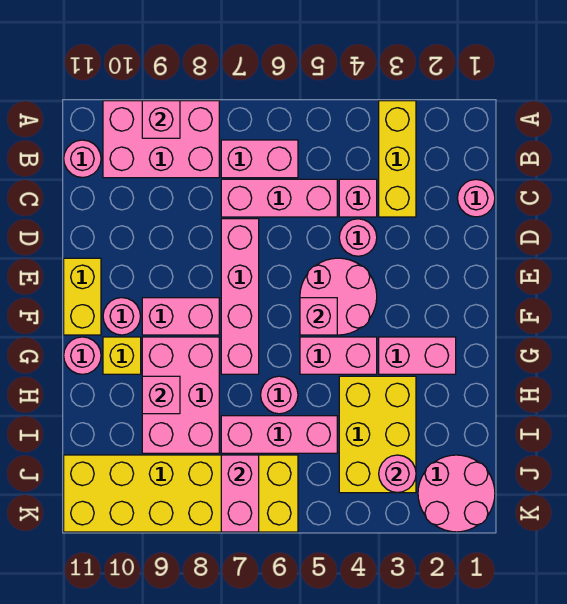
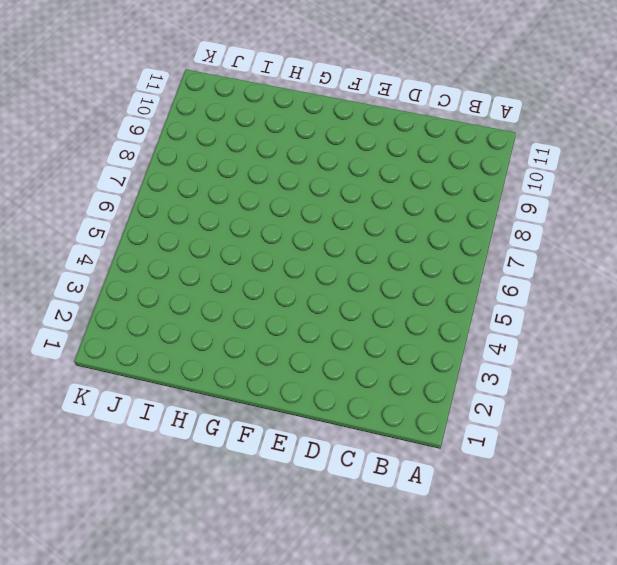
none -> yellow brick A3:C3 level 1
none -> pink brick A8:B10 level 1
none -> pink brick B6:B7 level 1

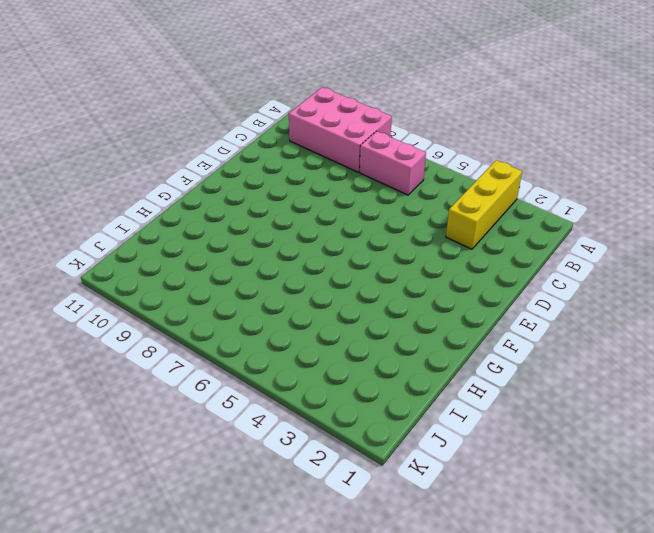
none -> pink round brick B11 level 1
none -> pink round brick C1 level 1
none -> pink brick C4 level 1

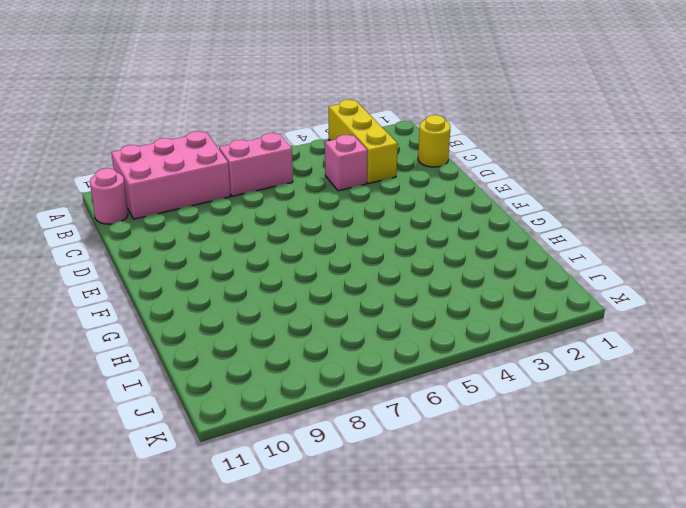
yellow round brick C1 level 1 -> pink round brick C1 level 1
none -> pink brick C5:C7 level 1
none -> pink round brick D4 level 1
none -> pink brick D7:G7 level 1

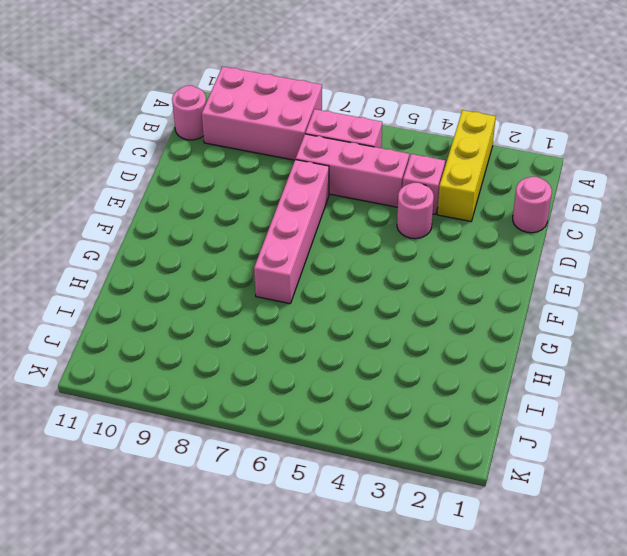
none -> pink round brick E4:F5 level 1
none -> yellow brick E11:F11 level 1
none -> pink brick F8:F9 level 1

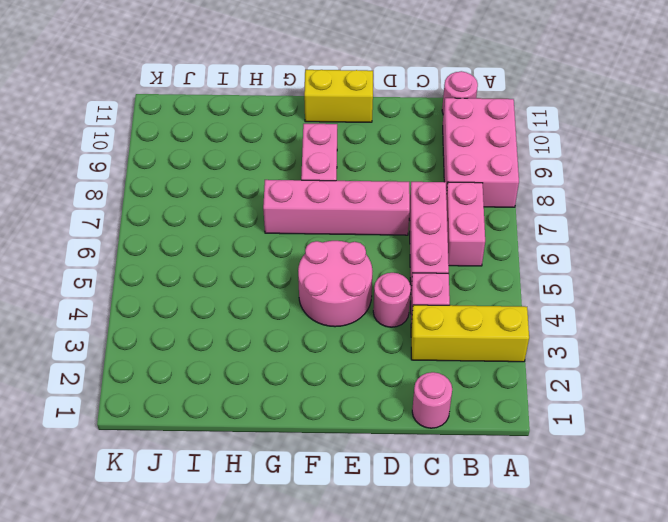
none -> pink round brick F10 level 1
none -> pink brick G2:G3 level 1
none -> pink brick G4:G5 level 1

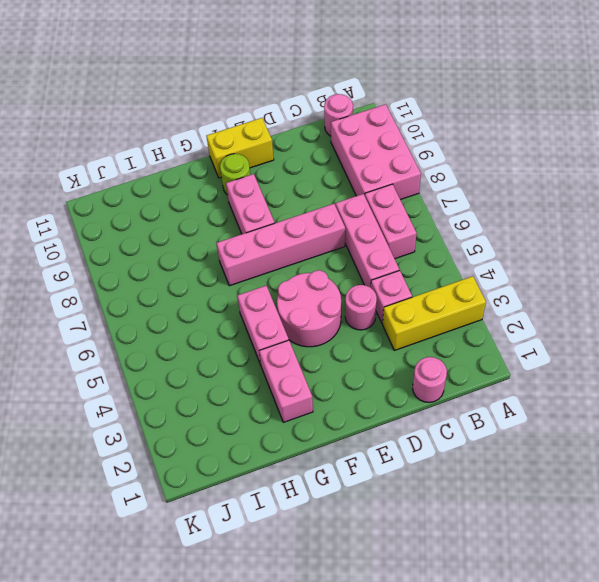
lime round brick F10 level 1 -> pink round brick F10 level 1
none -> pink brick G8:I9 level 1
none -> yellow brick G10 level 1
none -> pink round brick G11 level 1

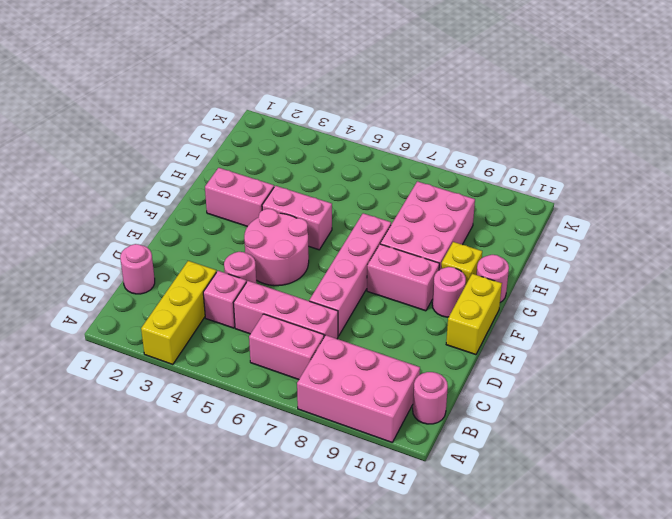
none -> yellow brick H3:J4 level 1
none -> pink round brick H6 level 1
none -> pink brick I5:I7 level 1

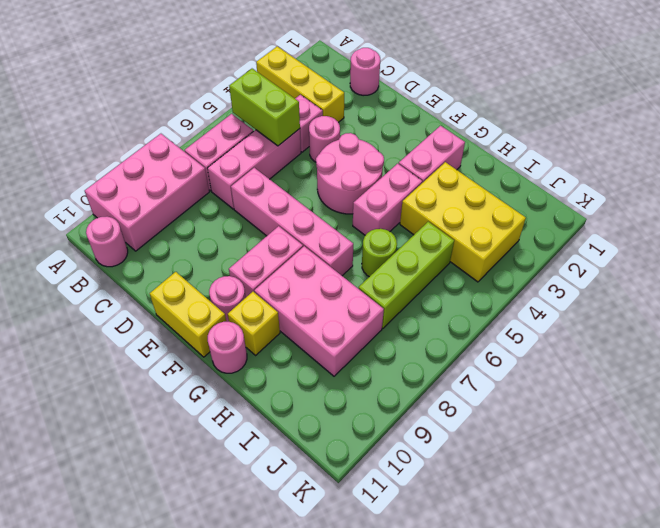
lime brick B5:C5 level 2 -> none
lime round brick H6 level 1 -> pink round brick H6 level 1
lime brick I5:I7 level 1 -> pink brick I5:I7 level 1
none -> pink round brick J1:K2 level 1
none -> yellow brick J6:K11 level 1
none -> pink brick A9 level 2

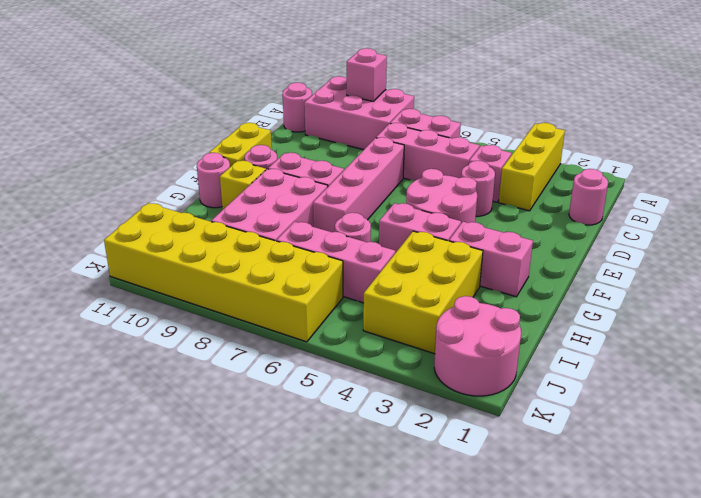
none -> pink brick F5 level 2
none -> pink brick H9 level 2
none -> pink round brick J3 level 2

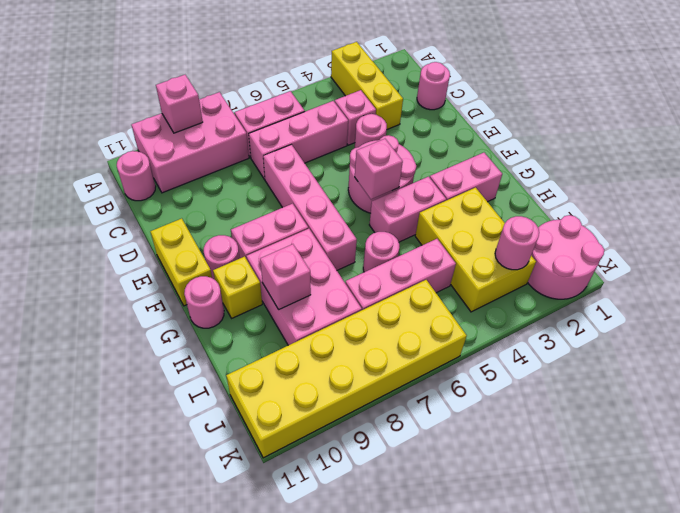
none -> pink brick J7:K7 level 2

